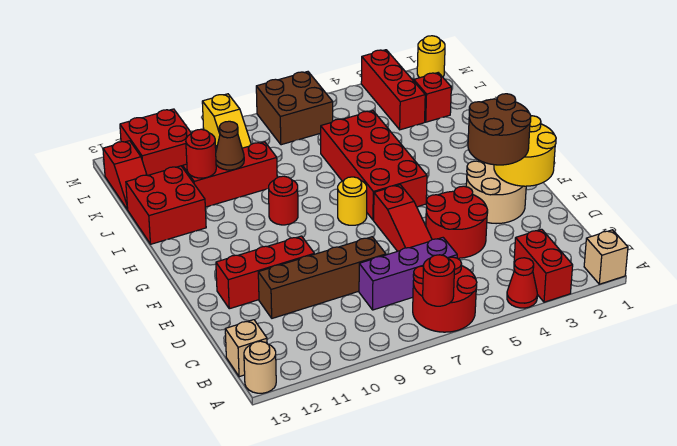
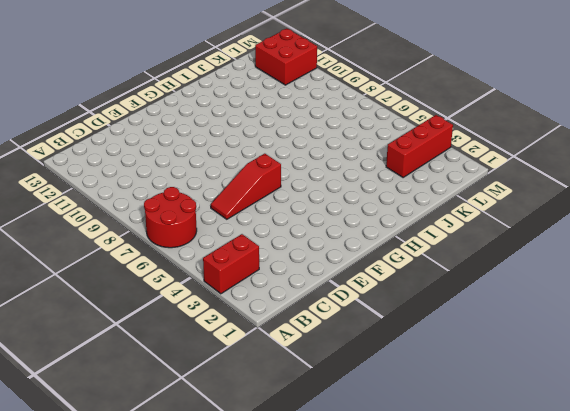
none -> tan brick A1 level 1
none -> red cone A4 level 1
none -> tan round brick A13 level 1

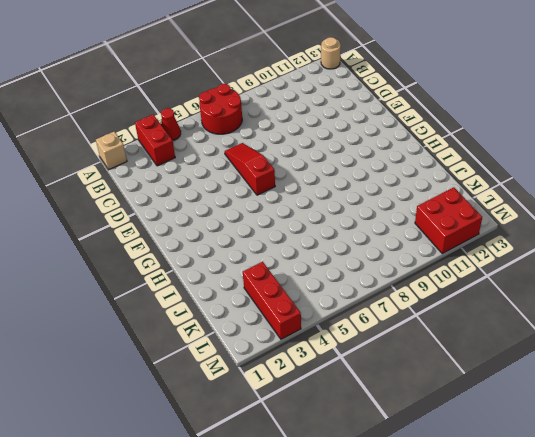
none -> tan brick B13 level 1
none -> purple brick C6:C8 level 1
none -> red round brick D4:E5 level 1

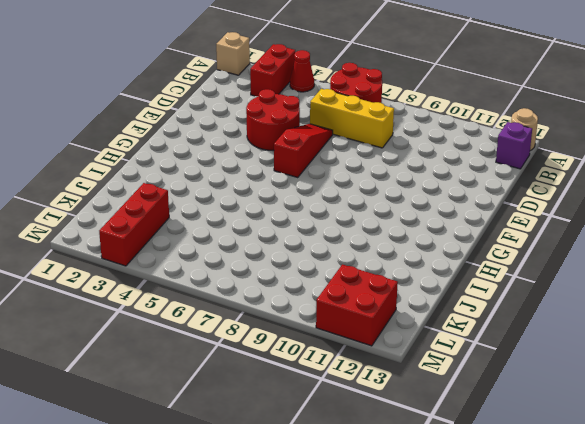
purple brick B13 level 1 -> tan brick B13 level 1
yellow brick C6:C8 level 1 -> purple brick C6:C8 level 1
none -> brown brick D8:D11 level 1
none -> tan round brick E2:F3 level 1
none -> red brick E10:E12 level 1

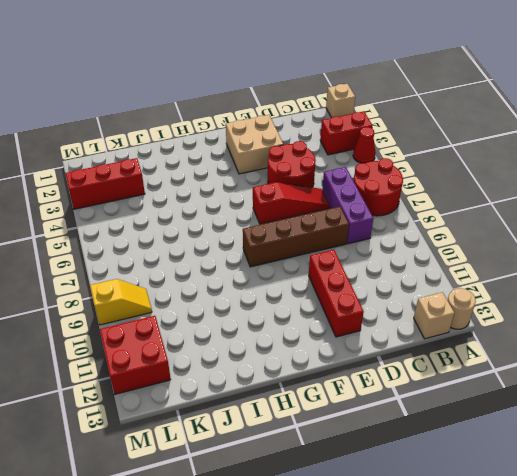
brown brick D8:G8 level 1 -> brown brick D8:D11 level 1
tan brick E2:F3 level 1 -> tan round brick E2:F3 level 1
none -> red brick G5:J6 level 1
none -> yellow round brick G7 level 1
none -> red round brick H9 level 1

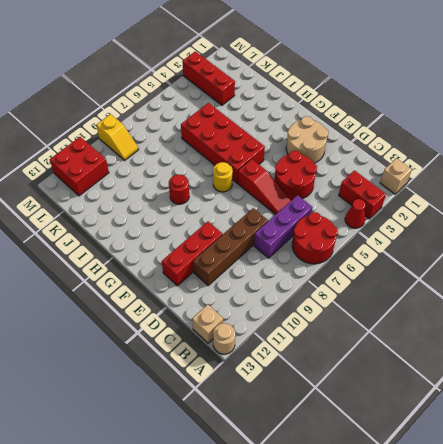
none -> red brick I12:J13 level 1
none -> red brick J9:J11 level 1
none -> red brick K2 level 1

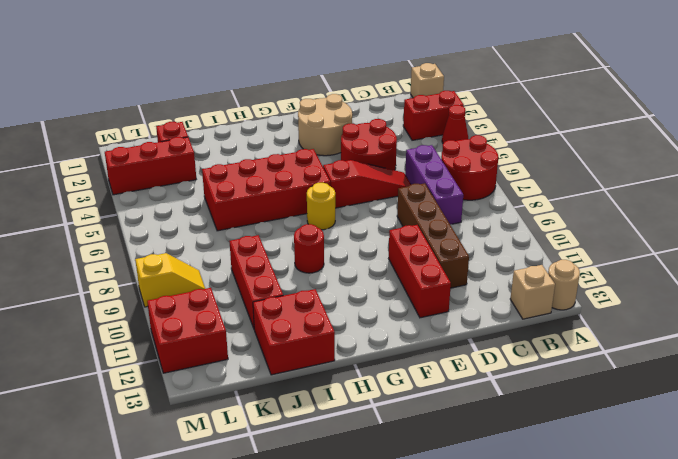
none -> red slope K13:L13 level 1 top L
none -> brown brick L6:M7 level 1
none -> yellow round brick M1 level 1

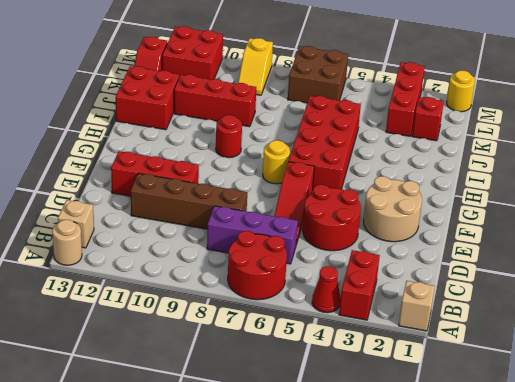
none -> red round brick A7 level 2
none -> yellow round brick E1:F2 level 2
none -> brown cone J10 level 2

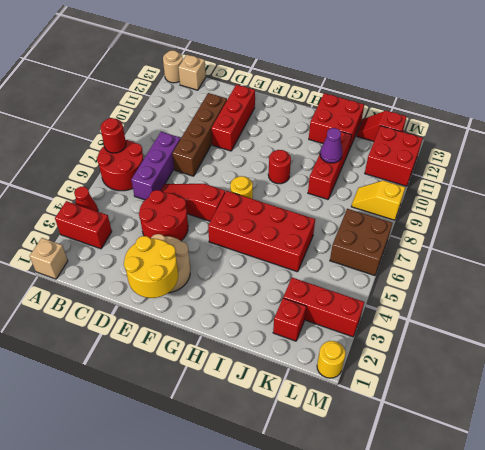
purple cone J10 level 2 -> brown cone J10 level 2
none -> red round brick J11 level 2
none -> brown round brick E2:F3 level 3

